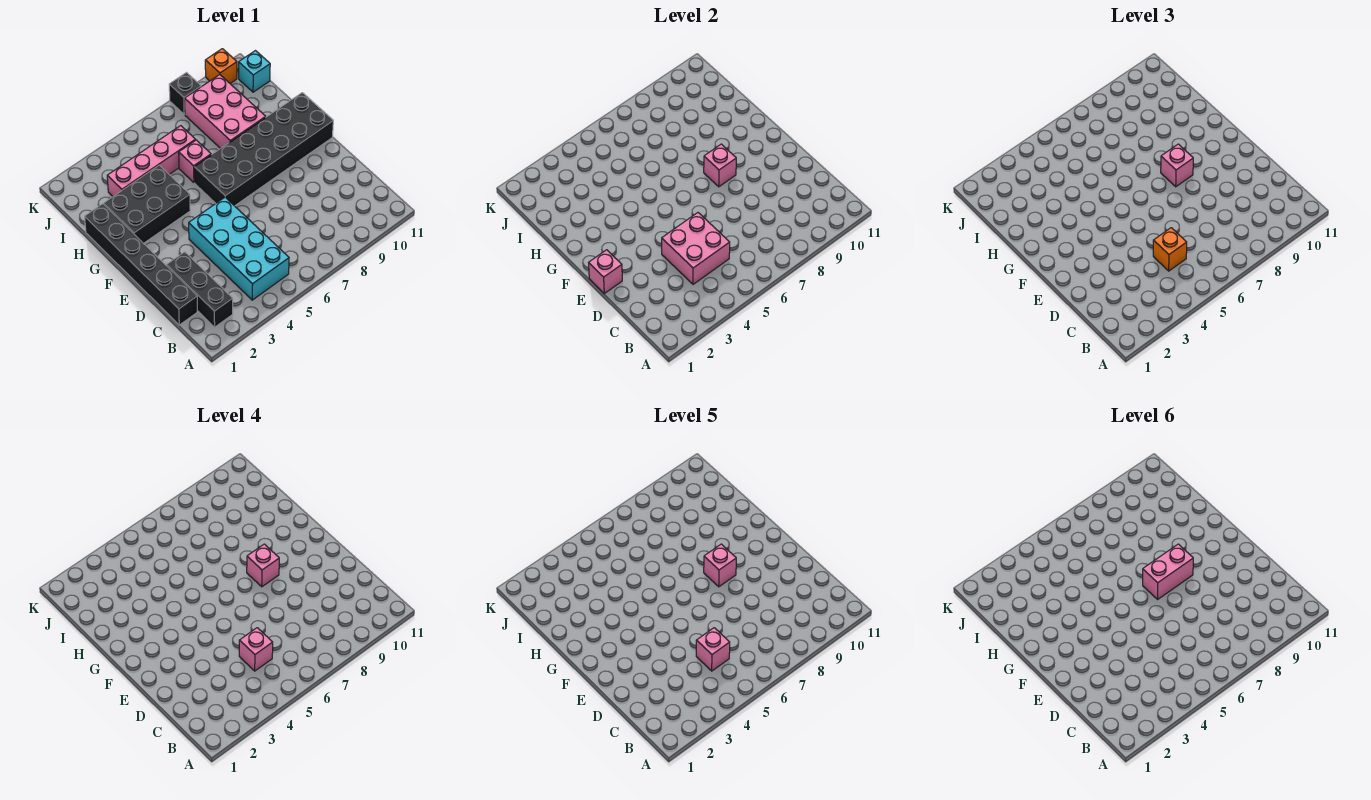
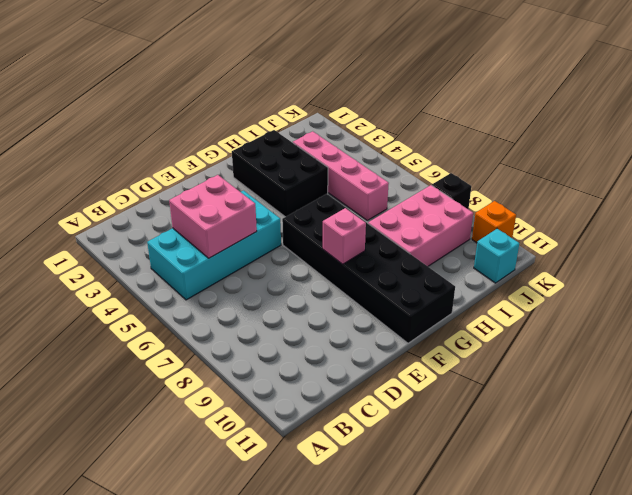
none -> black brick B2:D2 level 1
none -> black brick C1:H1 level 1
none -> pink brick H6 level 1

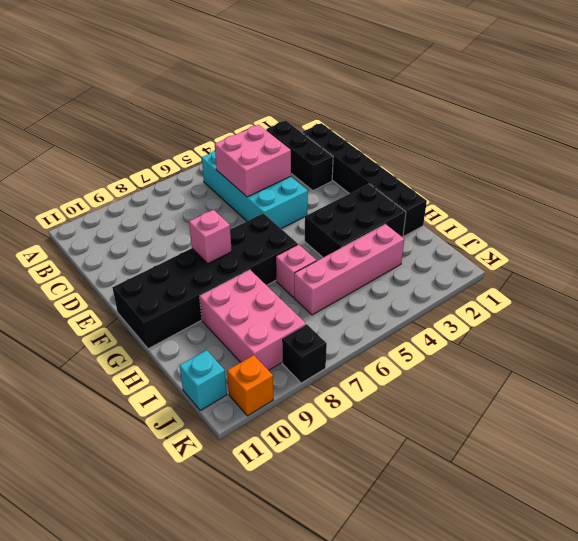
none -> pink brick E1 level 2
none -> orange brick C5 level 3
none -> pink brick F8 level 3

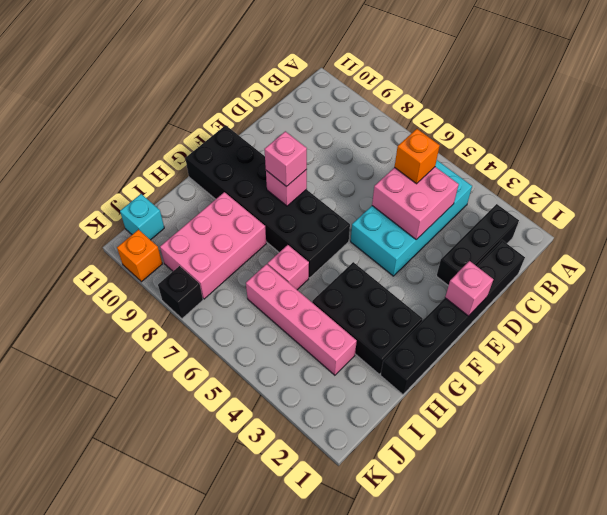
none -> pink brick C5 level 4
none -> pink brick F8 level 4
none -> pink brick C5 level 5

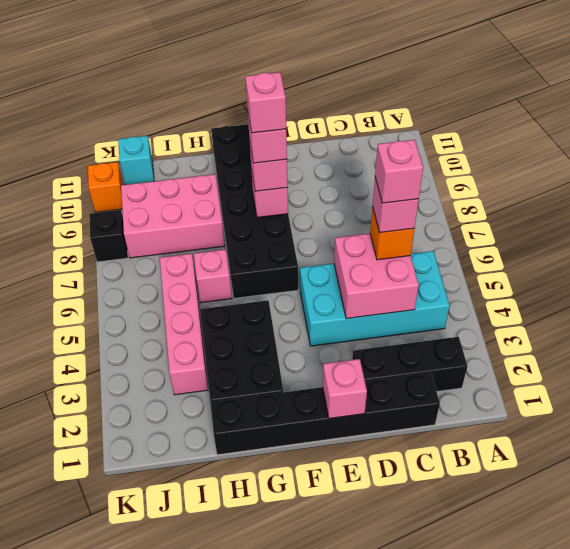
none -> pink brick F7:F8 level 6

